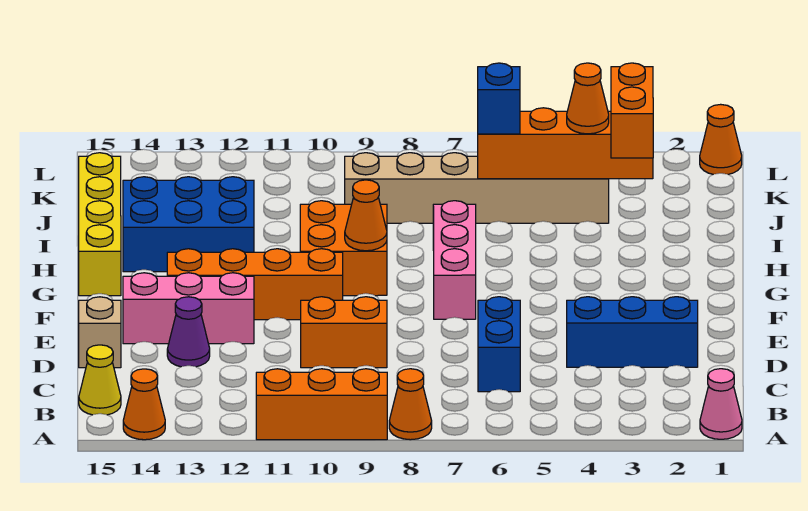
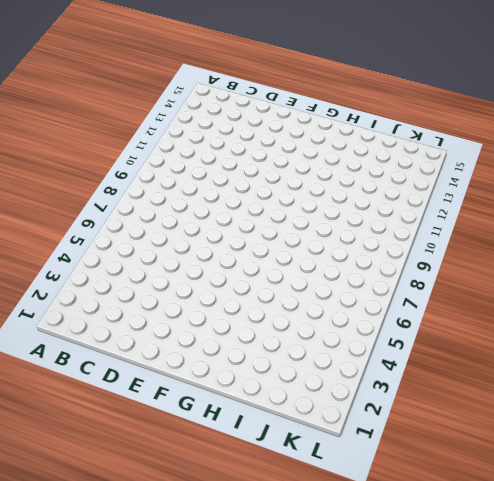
none -> pink cone A1 level 1
none -> orange cone A8 level 1
none -> orange brick A9:A11 level 1

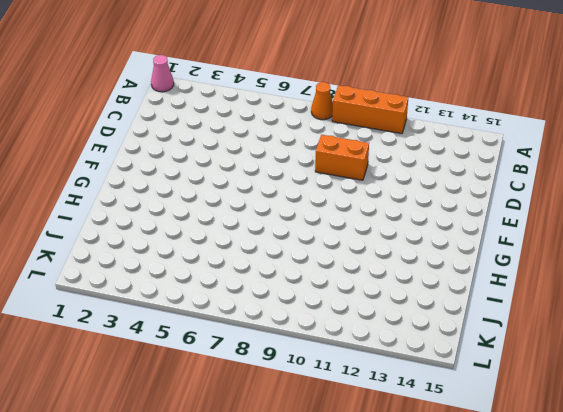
none -> orange cone A14 level 1
none -> yellow cone B15 level 1
none -> blue brick C6:D6 level 1

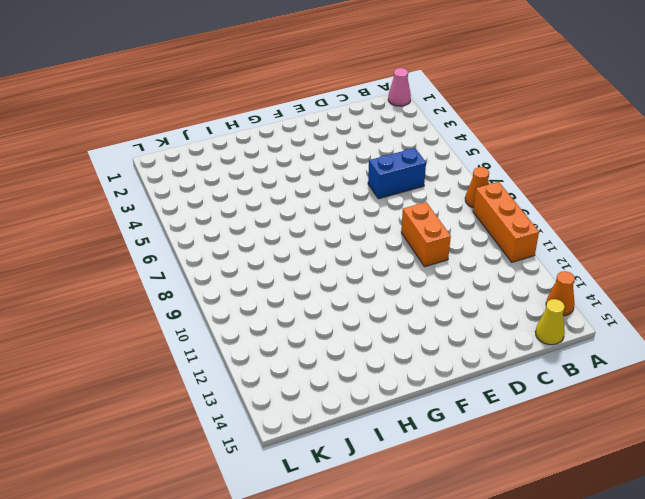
none -> blue brick D2:D4 level 1
none -> purple cone D13 level 1
none -> tan brick D15 level 1

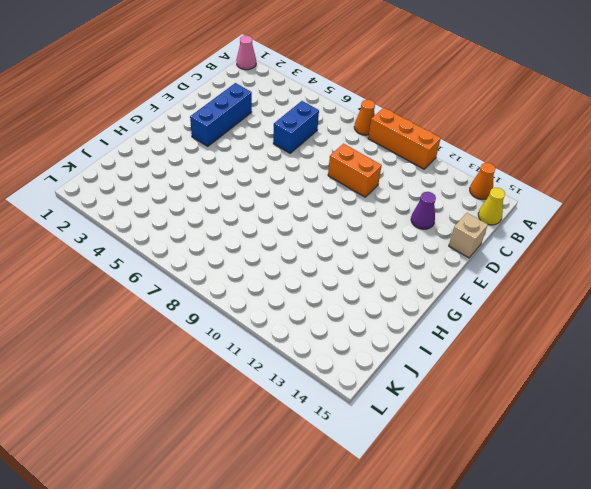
blue brick D3:F3 level 1 -> blue brick D2:D4 level 1
none -> pink brick E12:E14 level 1
none -> pink brick F7:H7 level 1
none -> orange brick F10:F13 level 1

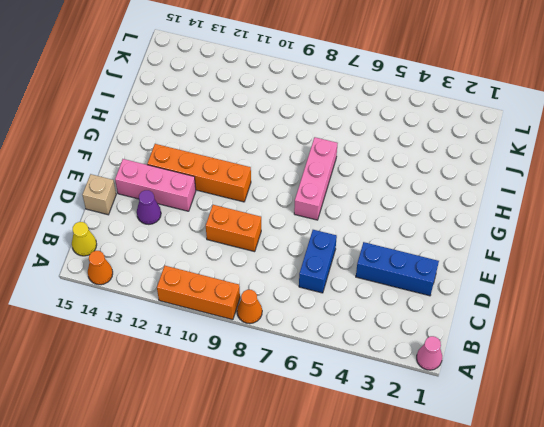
none -> orange brick G9:H10 level 1
none -> yellow brick G15:J15 level 1
none -> blue brick H12:I14 level 1

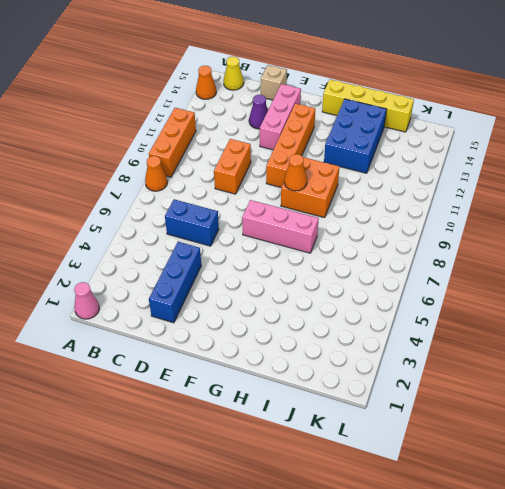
none -> tan brick J4:J9 level 1
none -> orange cone L1 level 1
none -> orange brick J3:J6 level 2

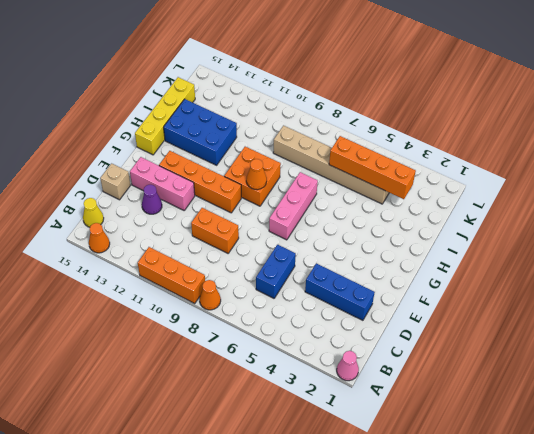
none -> orange cone L1 level 1
none -> orange brick I3:J3 level 3
none -> orange cone J4 level 3

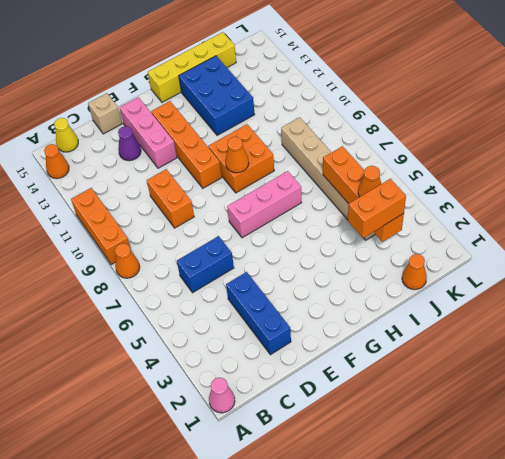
orange cone J1 level 1 -> orange cone L1 level 1
none -> blue brick J6 level 3

